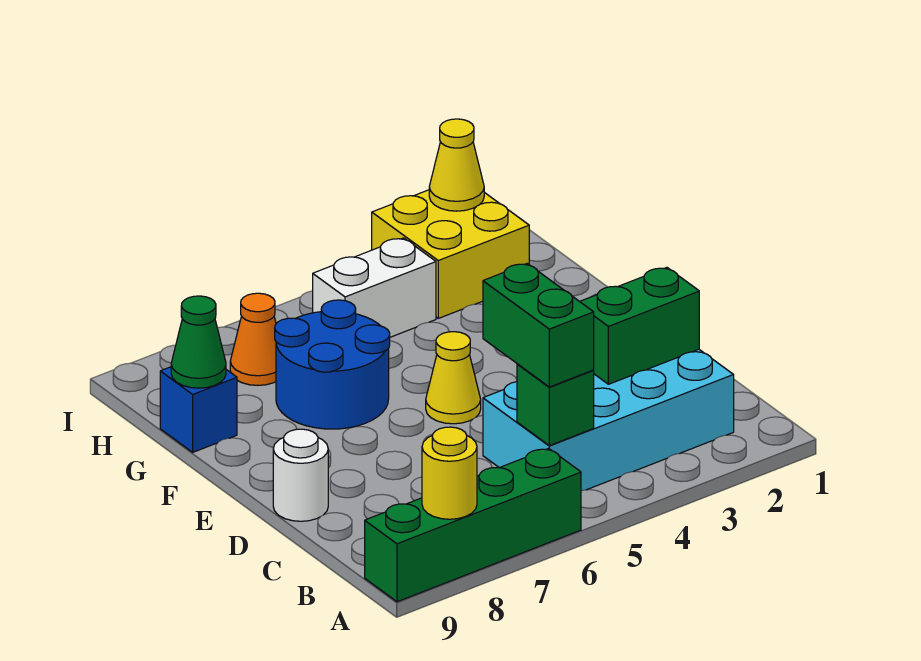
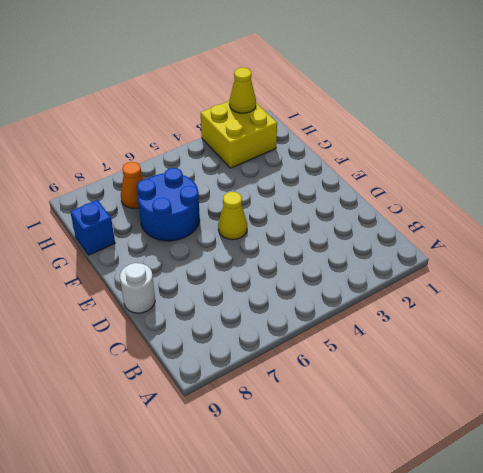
none -> green brick A6:A9 level 1
none -> cyan brick B2:C5 level 1
none -> white brick H4:H5 level 1

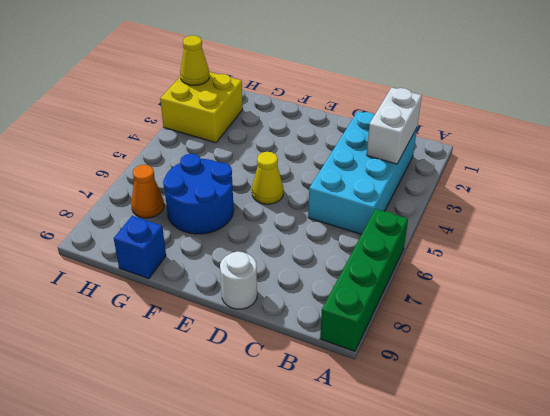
white brick B2:B3 level 2 -> white brick H4:H5 level 1
none -> yellow round brick A8 level 2
none -> green brick B5 level 2
none -> green brick C2:C3 level 2

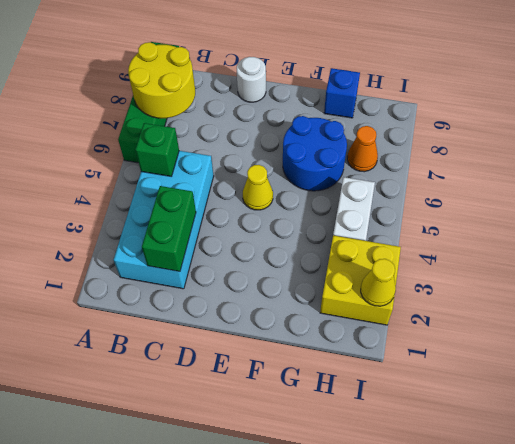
yellow round brick A7:B8 level 2 -> yellow round brick A8 level 2
none -> green cone G9 level 2
none -> green brick B5:C5 level 3

